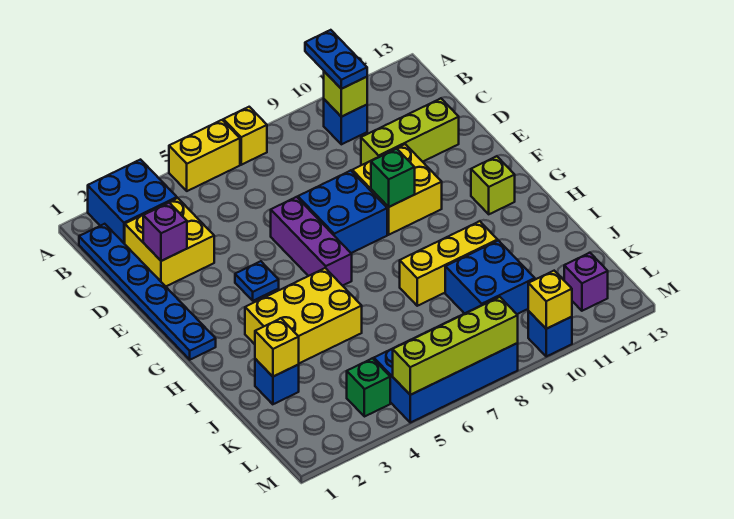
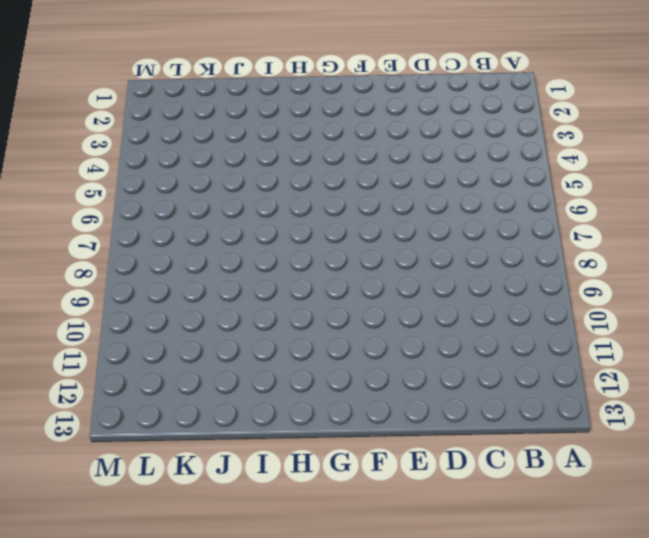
none -> blue brick A2:B3 level 1
none -> yellow brick A5:A6 level 1
none -> yellow brick A7 level 1

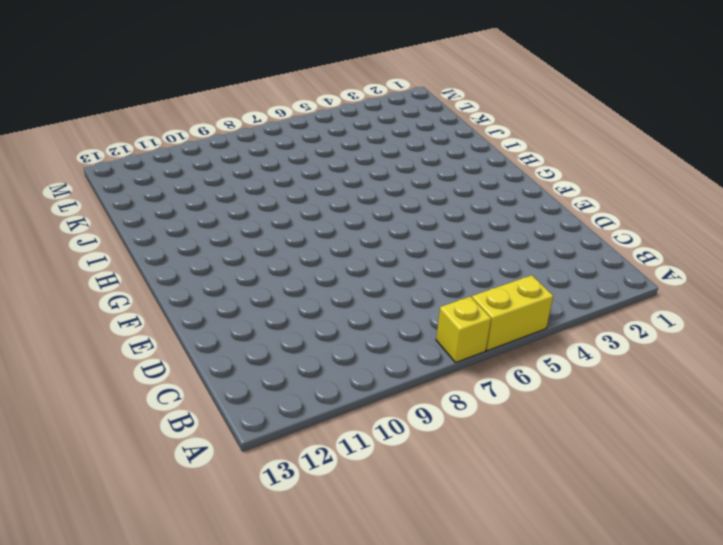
none -> blue brick A2:B3 level 1
none -> blue plate B1:G1 level 1
none -> blue brick B10 level 1

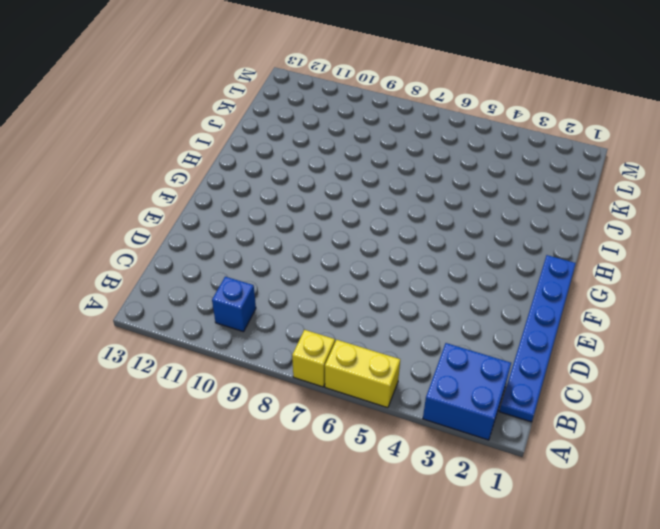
none -> yellow brick C2:D3 level 1
none -> lime brick D10:D12 level 1
none -> purple brick E6:G6 level 1

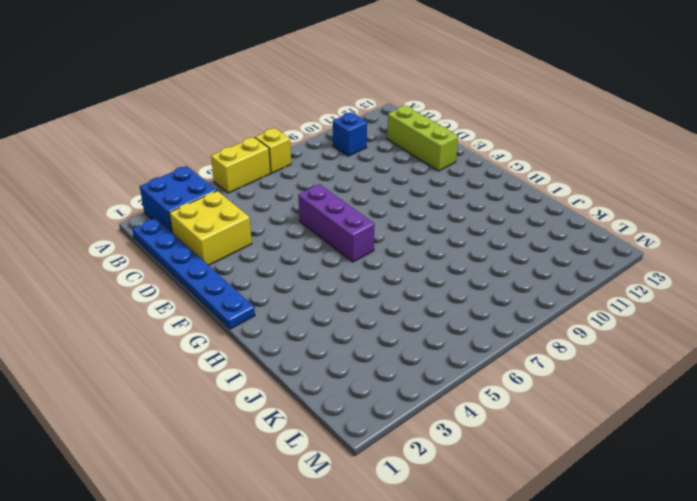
lime brick C12:E12 level 1 -> lime brick D10:D12 level 1
none -> blue brick E7:F8 level 1
none -> yellow brick E9:F10 level 1
none -> blue plate F4 level 1

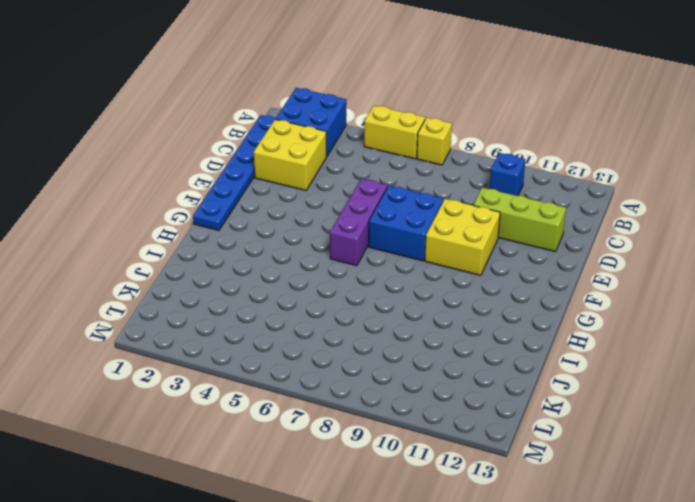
none -> blue plate F4 level 1
none -> lime brick G12 level 1
none -> yellow brick H3:I5 level 1

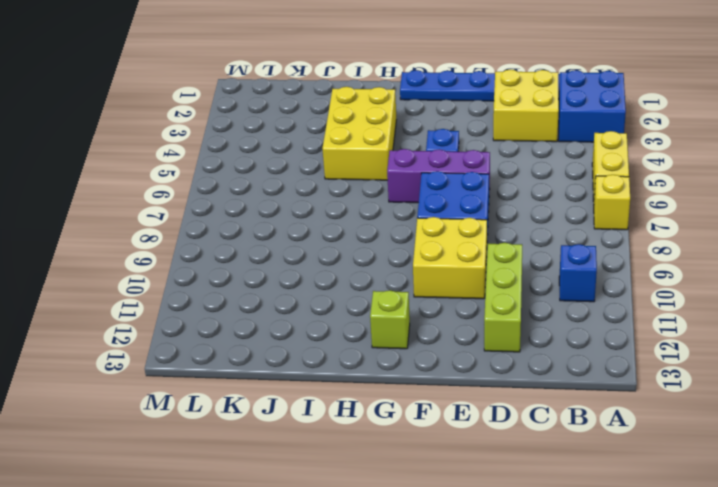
none -> yellow brick I8:I10 level 1
none -> blue brick J2 level 1
none -> blue brick J9:K10 level 1

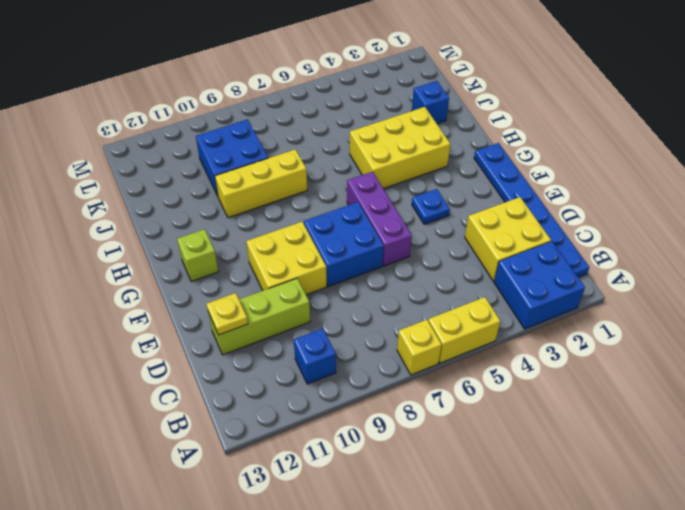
yellow plate D12 level 2 -> none
none -> green brick L4 level 1
none -> blue brick L5:M8 level 1
none -> purple brick L12 level 1

